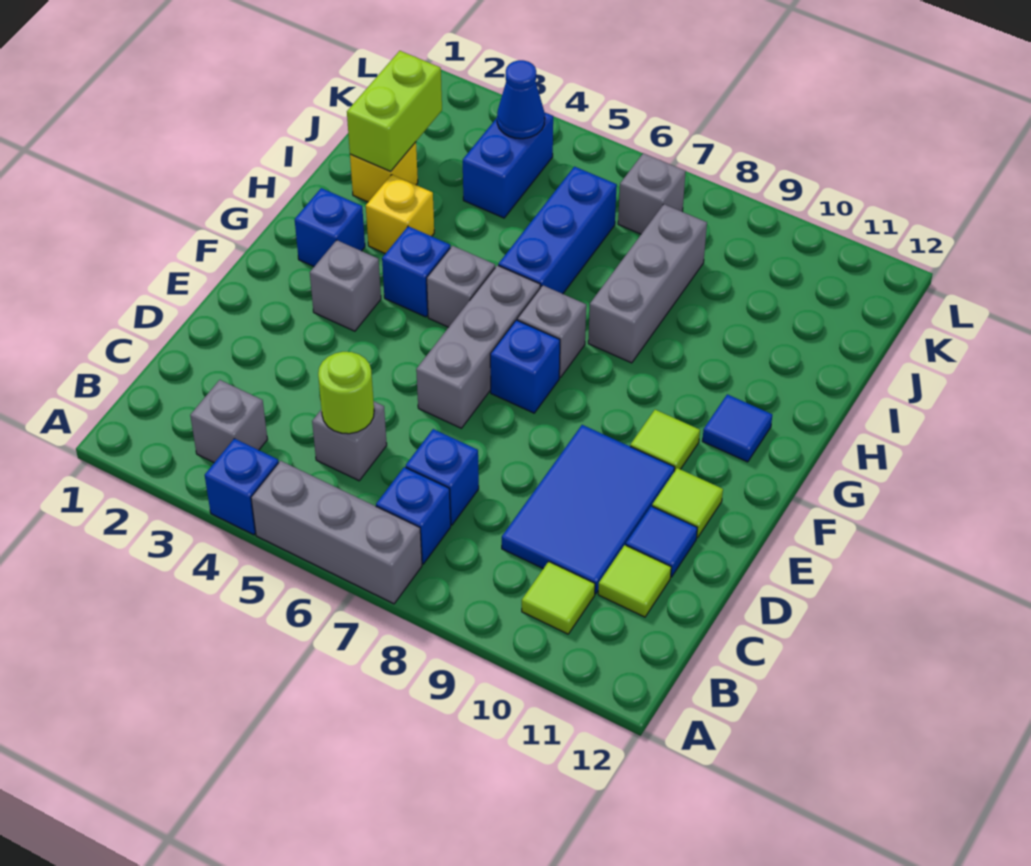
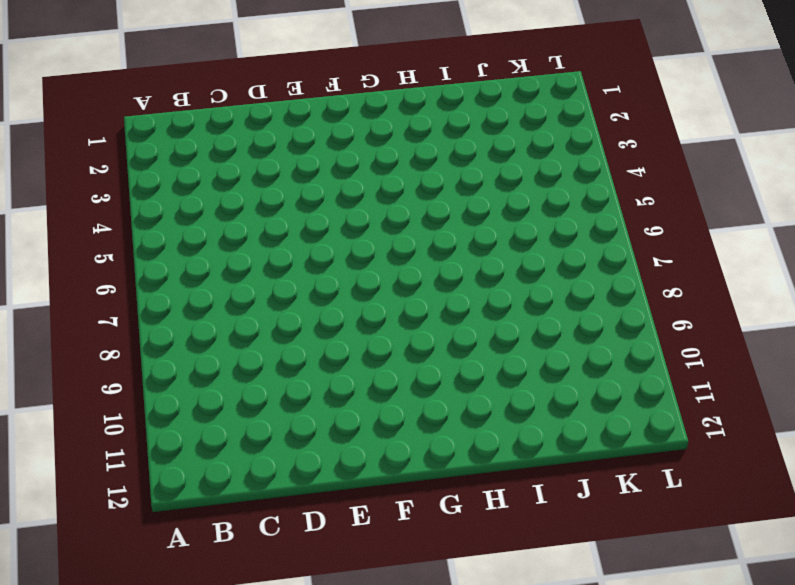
none -> blue brick A4 level 1
none -> grey brick A5:A7 level 1
none -> grey brick B3 level 1

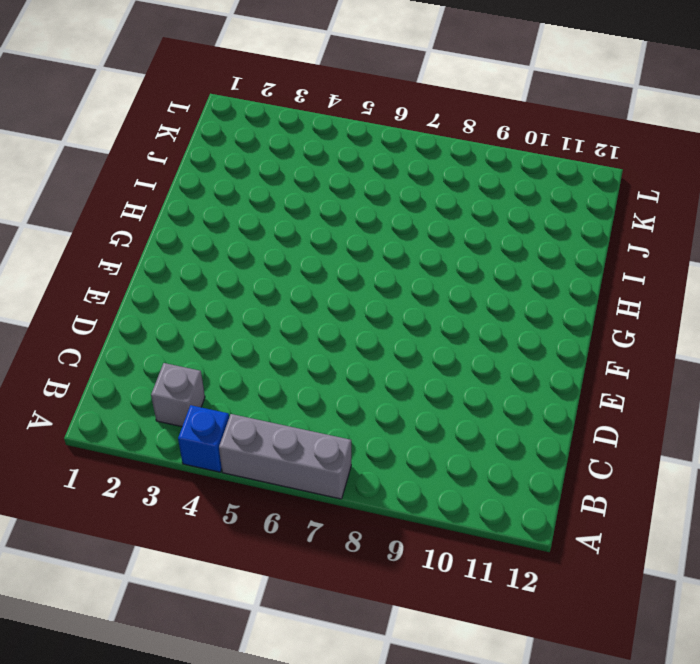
none -> blue brick B7 level 1
none -> lime tile B10 level 1
none -> grey brick C5 level 1

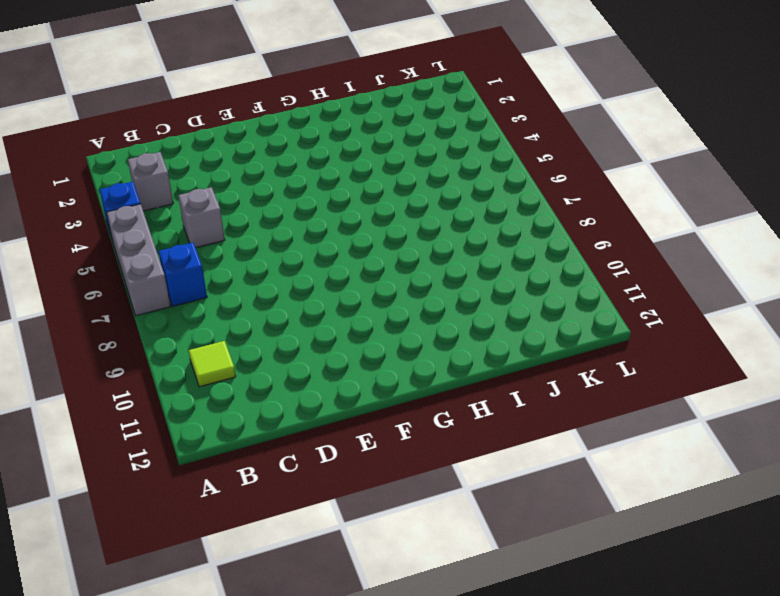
none -> blue brick C7 level 1
none -> blue tile C9:E10 level 1
none -> lime tile C11 level 1

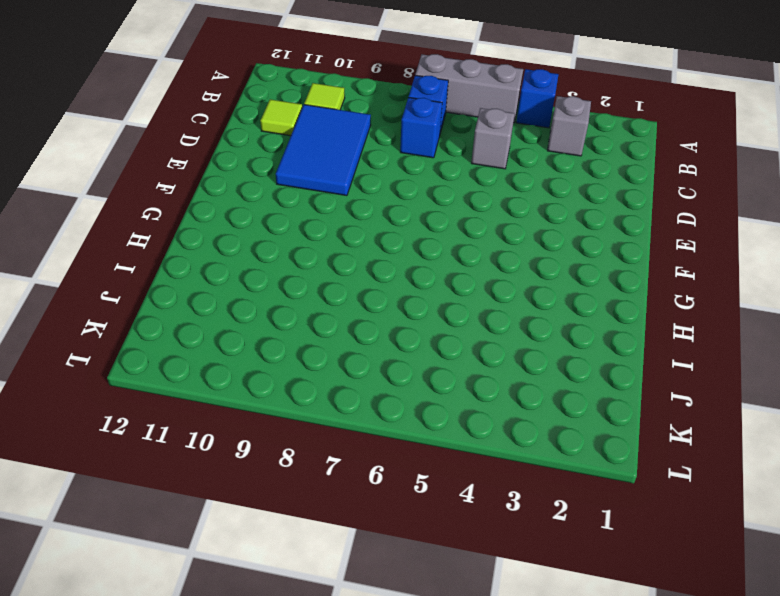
none -> blue tile D11 level 1
none -> grey brick E6:G6 level 1
none -> lime tile E11 level 1

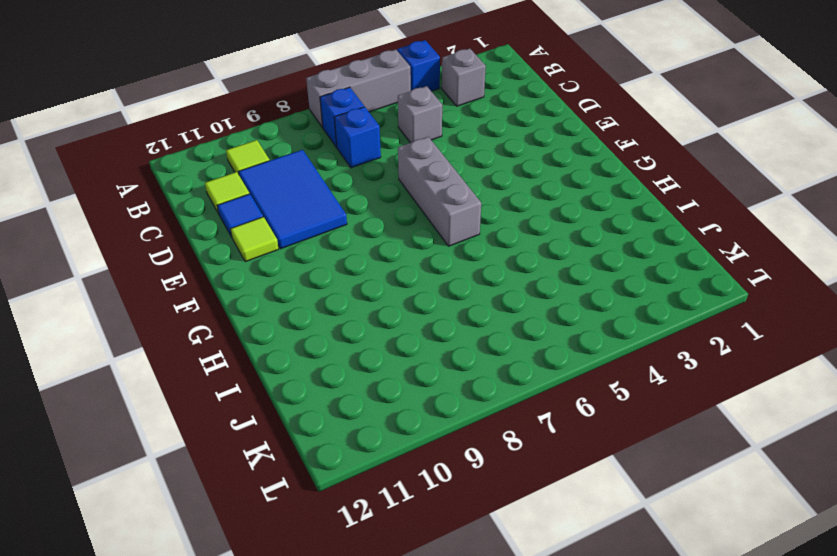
none -> grey brick F3 level 1
none -> blue brick F7 level 1
none -> lime tile F10 level 1

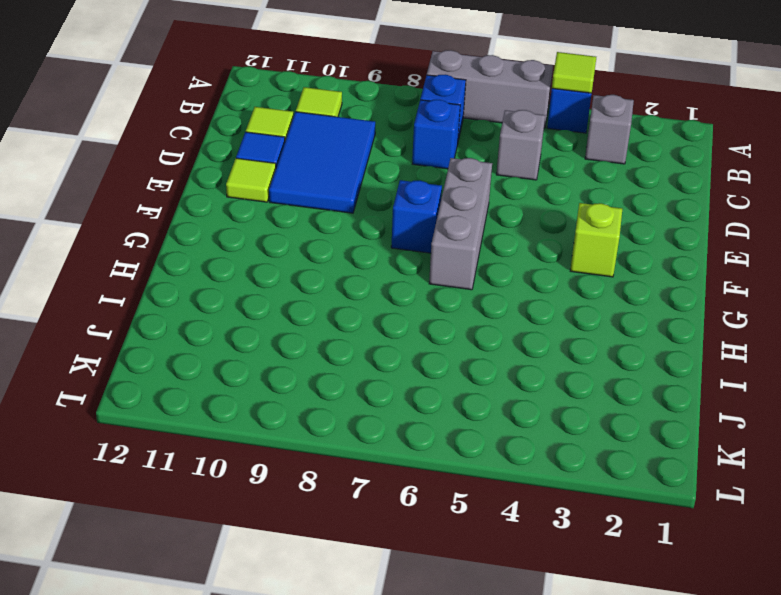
lime tile A4 level 2 -> lime tile F10 level 1
lime brick F3 level 1 -> grey brick F3 level 1
none -> blue brick G2 level 1
none -> blue brick G4 level 1
none -> grey brick G5 level 1

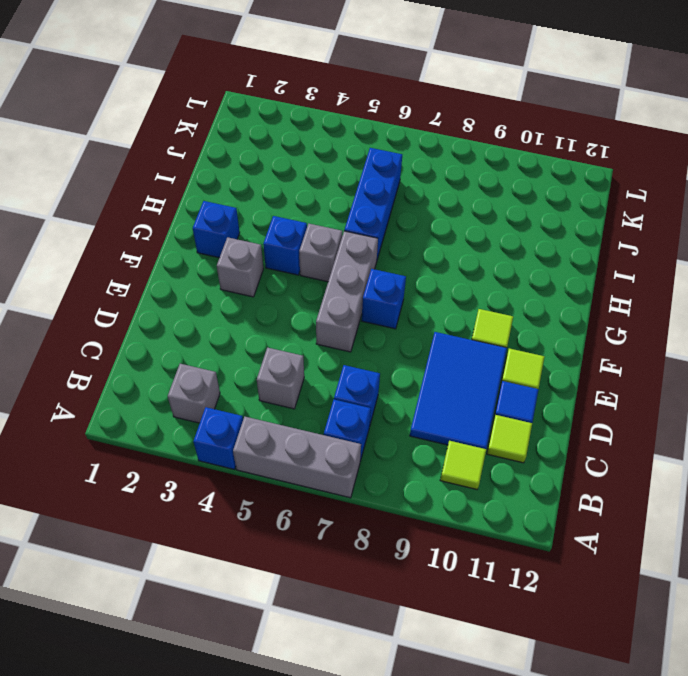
none -> grey brick G7 level 1
none -> blue tile G11 level 1
none -> yellow brick H3 level 1

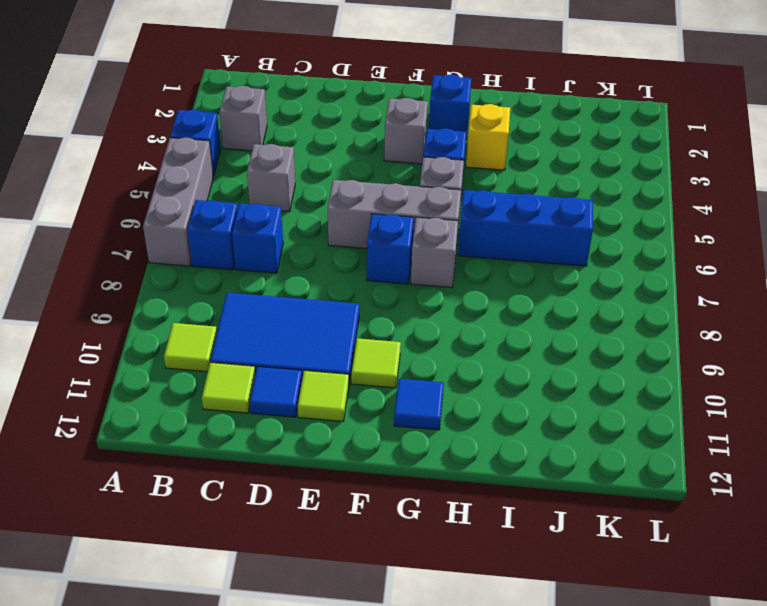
none -> grey brick H8:J8 level 1
none -> yellow brick I2 level 1
none -> blue brick J4:K4 level 1

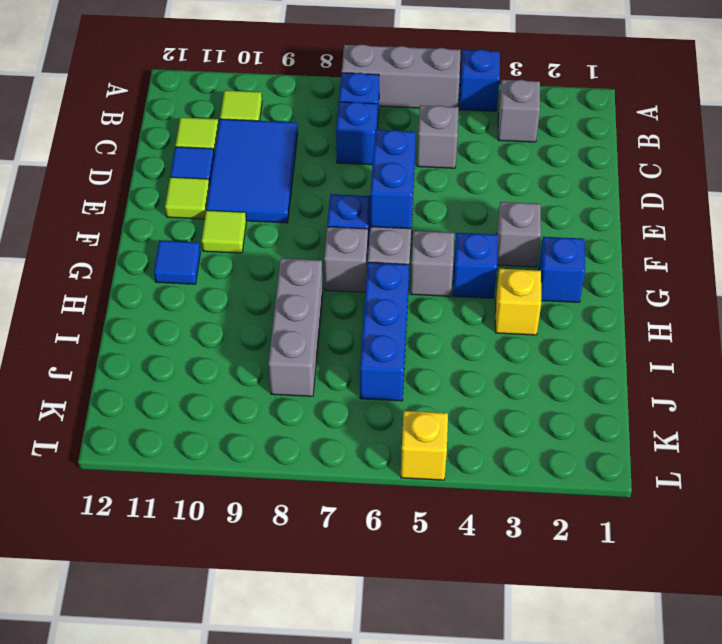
blue brick E6:F6 level 2 -> blue brick J4:K4 level 1
yellow brick L5 level 1 -> yellow brick I2 level 1
none -> grey brick K7 level 1
none -> lime round brick C5 level 2
none -> lime brick I2:J2 level 2

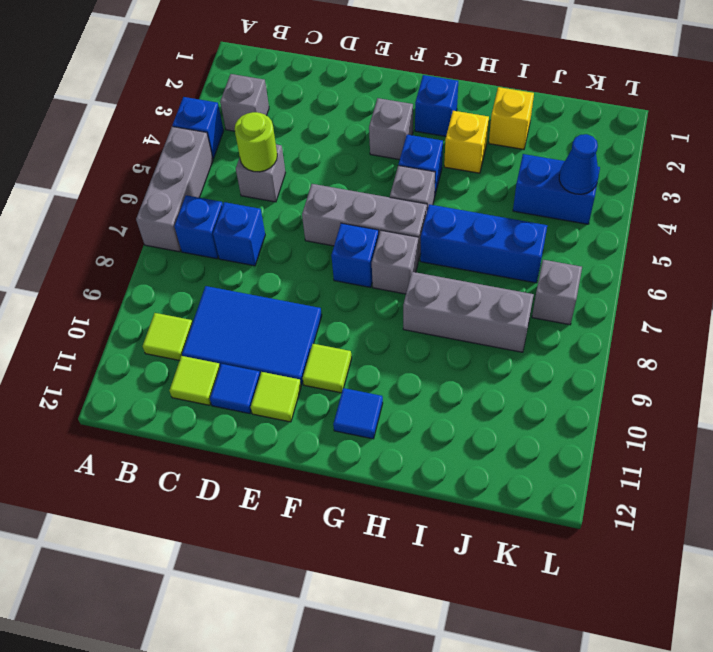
none -> lime brick I2:J2 level 2

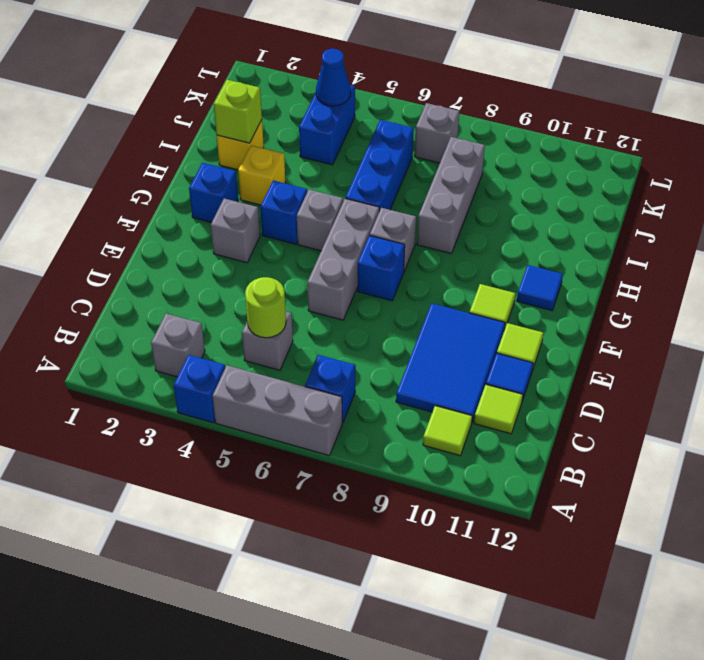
lime brick I2 level 2 -> lime brick I2:J2 level 2
none -> blue brick C7 level 1

